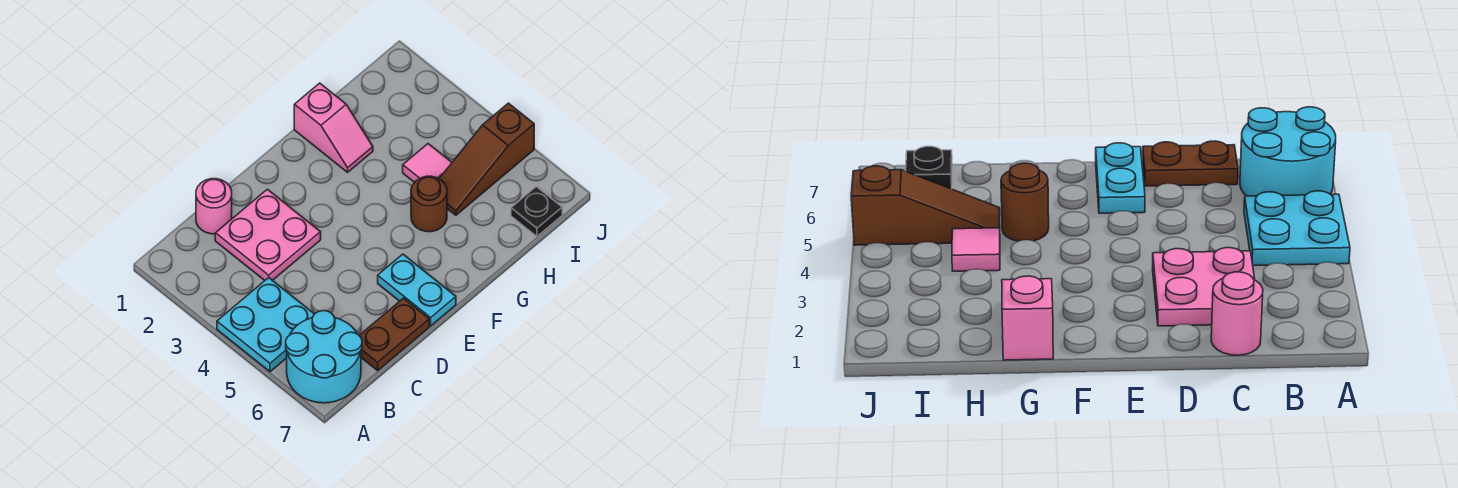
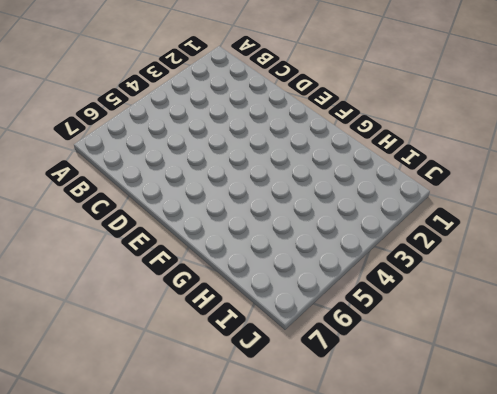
none -> cyan plate A4:B5 level 1
none -> cyan round brick A6:B7 level 1

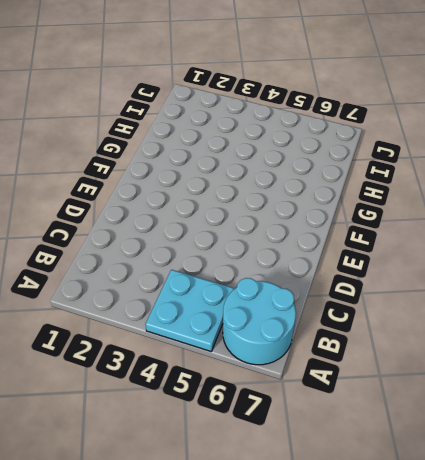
none -> pink round brick C1 level 1
none -> pink plate C2:D3 level 1

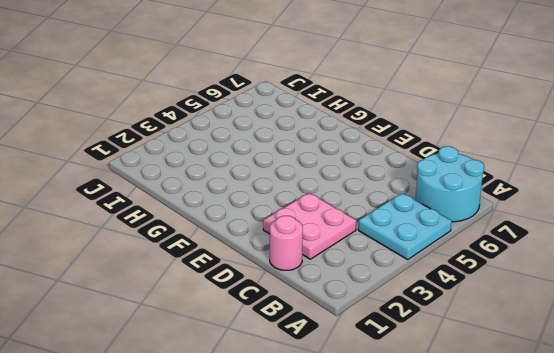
none -> brown plate C7:D7 level 1
none -> cyan plate E6:E7 level 1

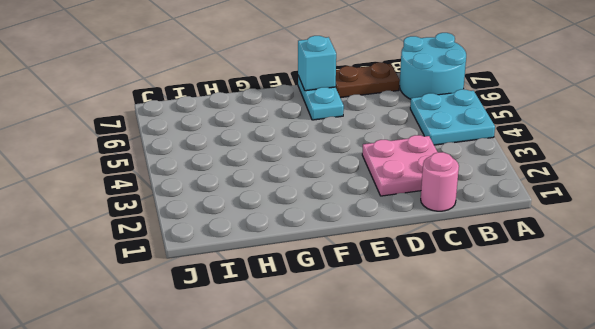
cyan brick E7 level 2 -> none
none -> pink slope G1:G2 level 1 top 1
none -> brown round brick G5 level 1

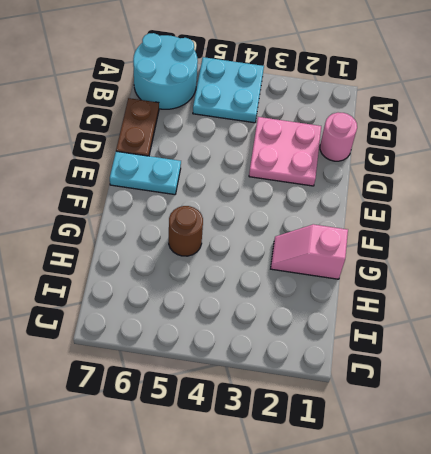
none -> pink tile H4 level 1
none -> brown slope H5:J5 level 1 top J

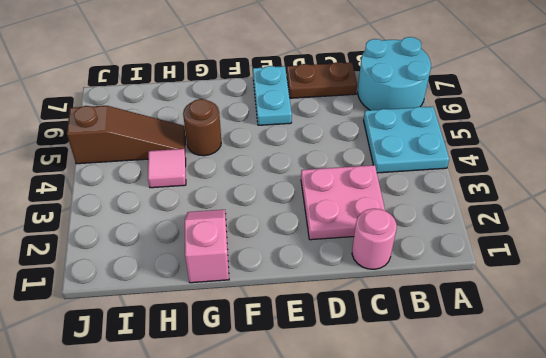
none -> black plate I7 level 1

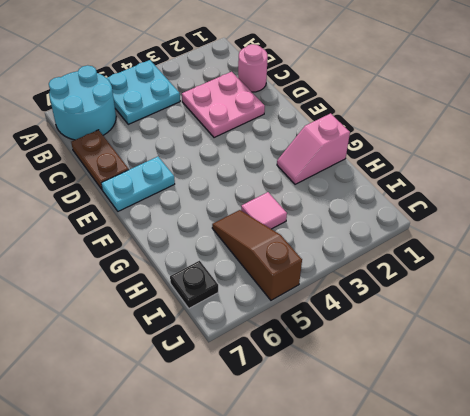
none -> brown round brick G5 level 1

